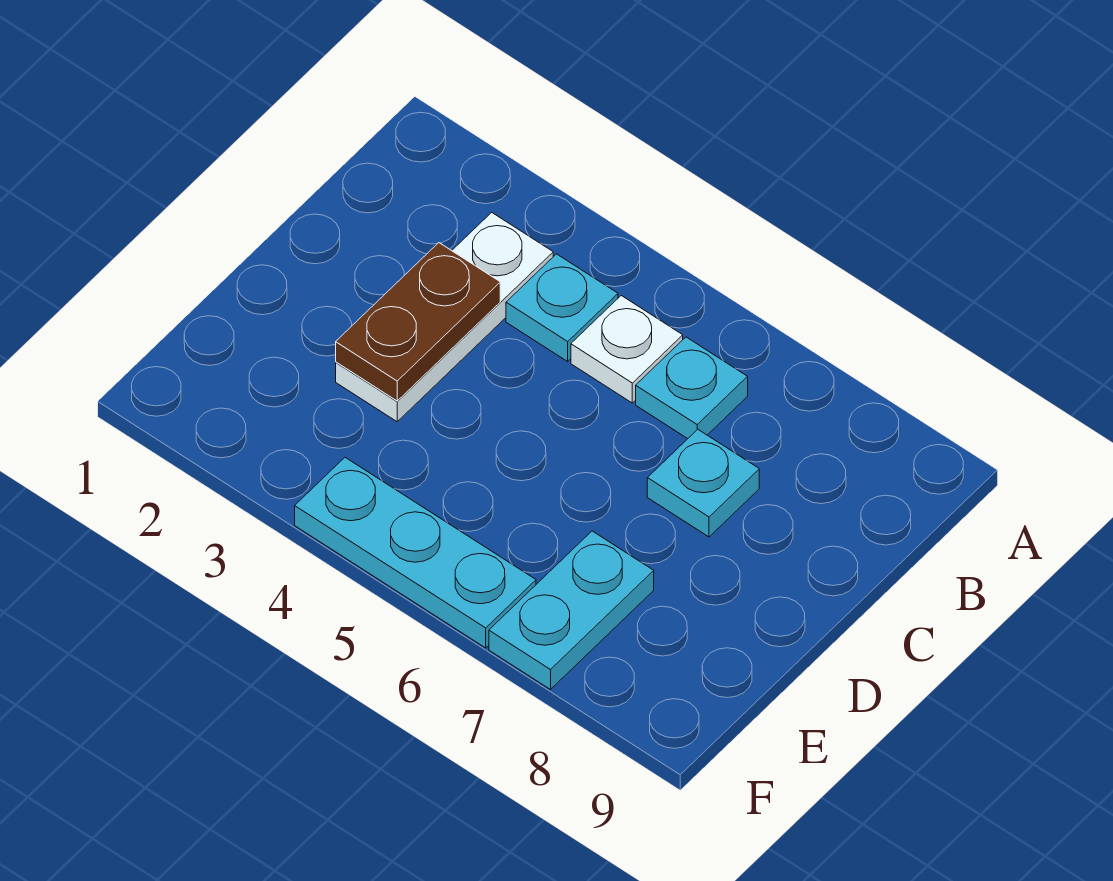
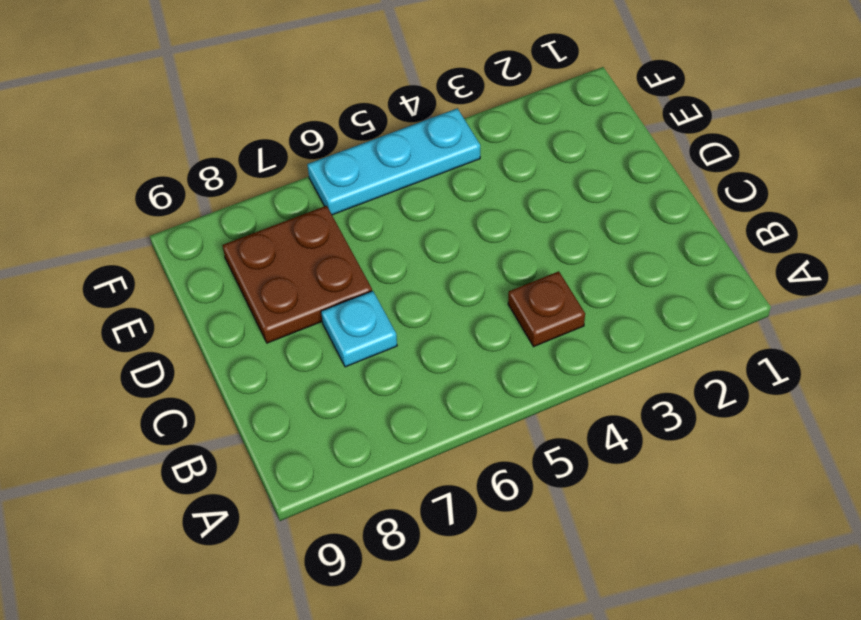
brown plate B4 level 1 -> cyan plate B4 level 1
brown plate D7:E8 level 1 -> cyan plate E7:F7 level 1
none -> white plate B3:D3 level 1
none -> white plate B5 level 1

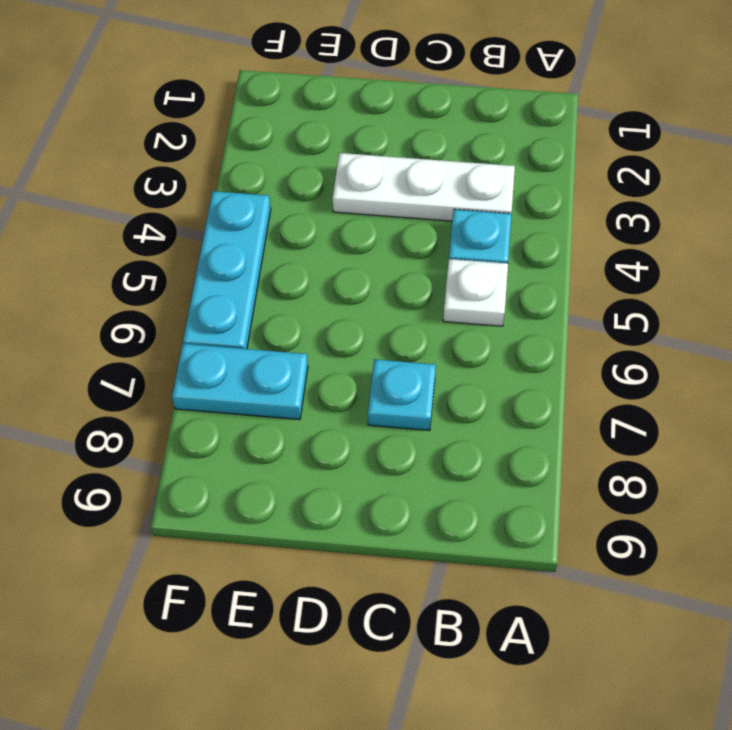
none -> cyan plate B6 level 1
none -> brown plate C3:D3 level 2

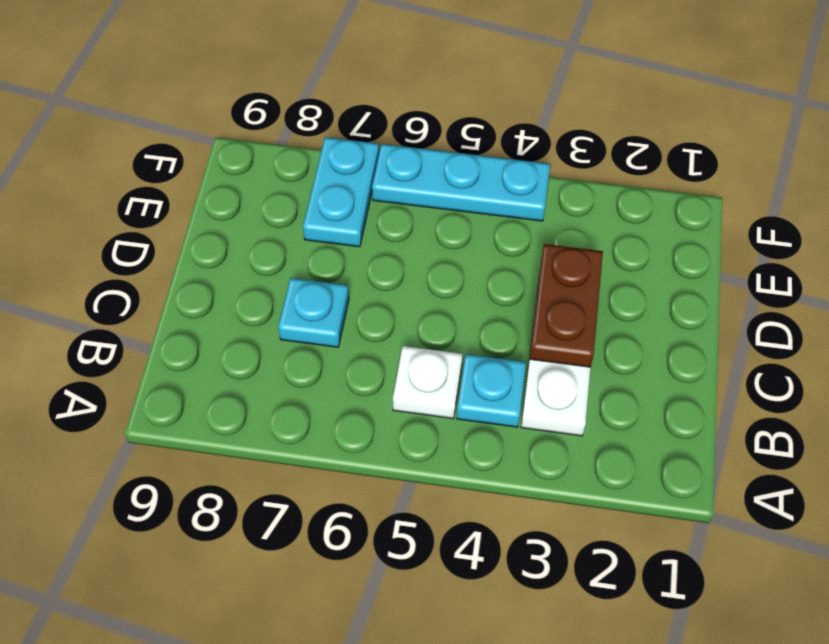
none -> cyan plate B6 level 1

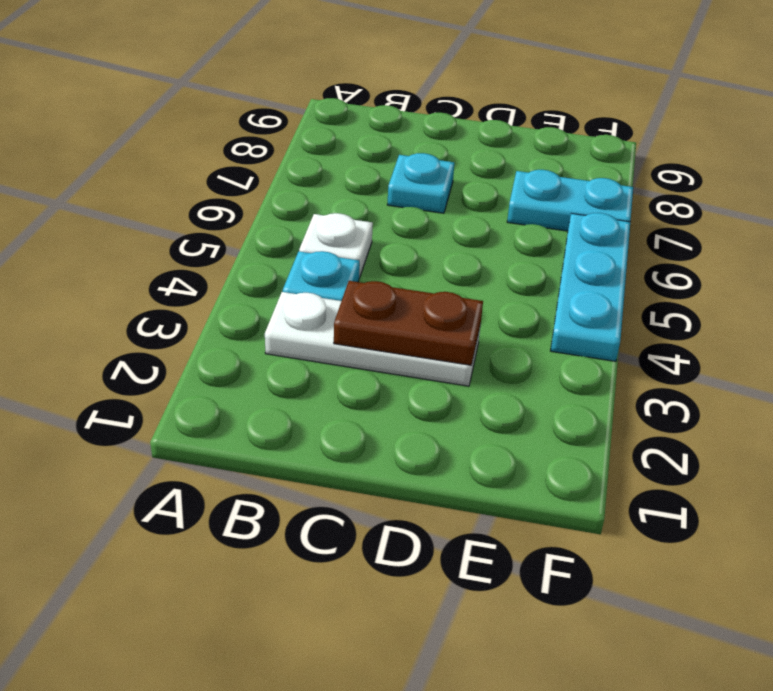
none -> cyan plate B6 level 1

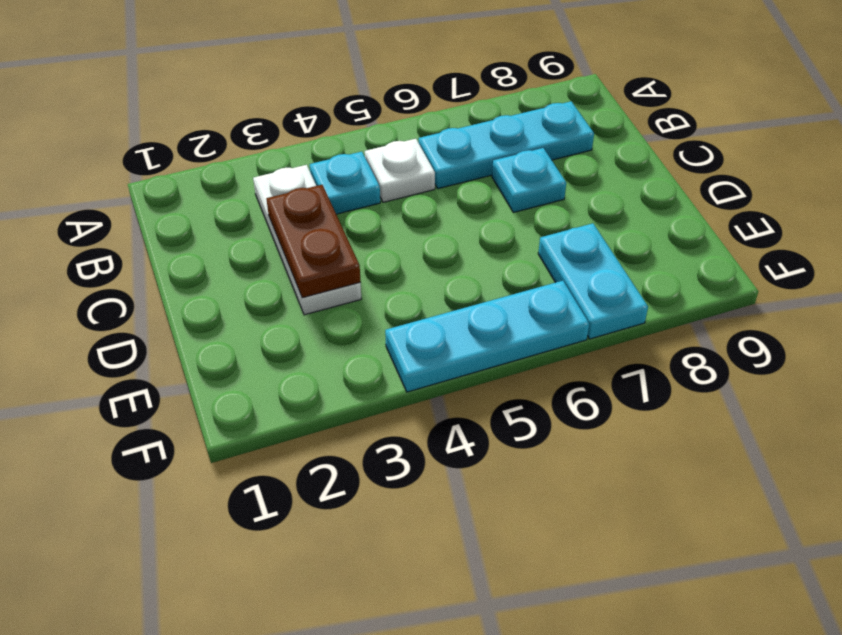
cyan plate B6:B8 level 1 -> cyan plate B6 level 1

